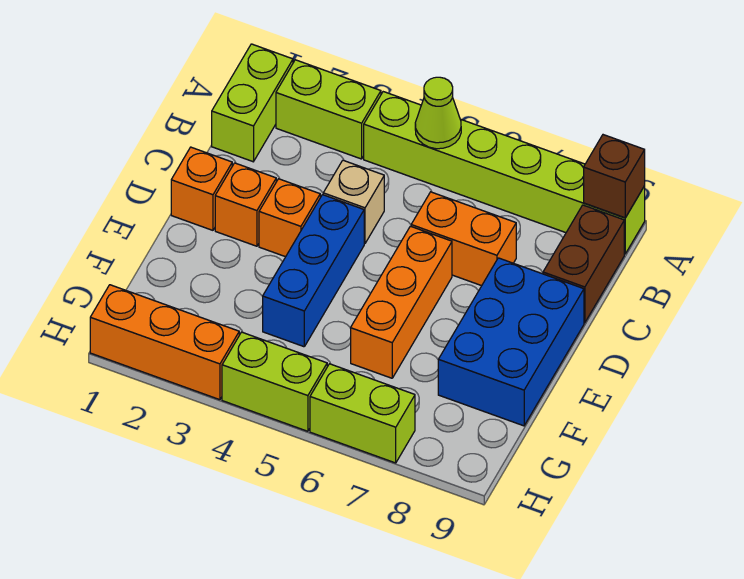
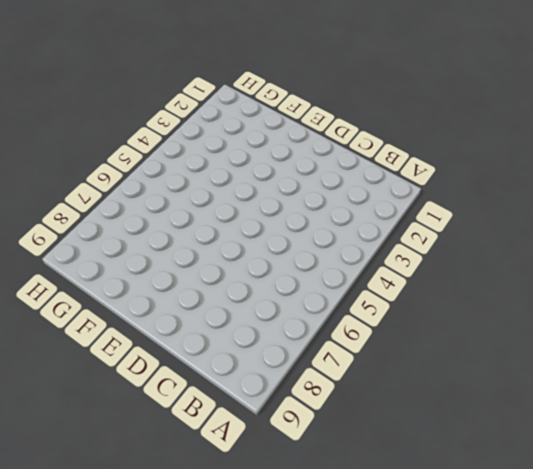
none -> lime brick A1:B1 level 1
none -> lime brick A2:A3 level 1
none -> lime brick A4:A9 level 1

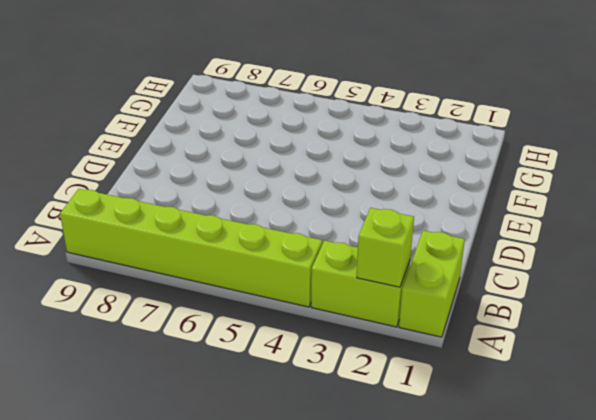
lime brick A2 level 2 -> none
none -> brown brick B9:C9 level 1
none -> tan brick C4 level 1
none -> orange brick C6:C7 level 1

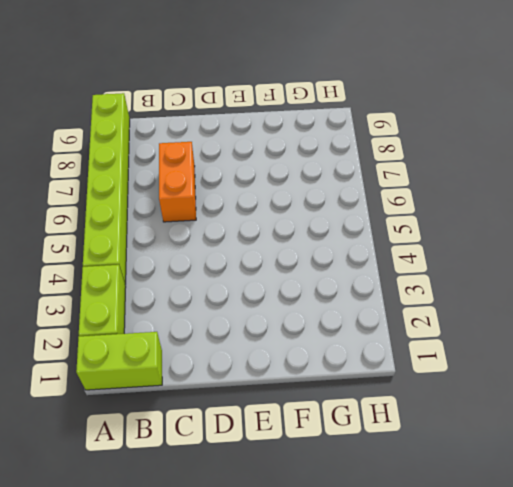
none -> brown brick B9:C9 level 1
none -> tan brick C4 level 1
none -> orange brick D1 level 1

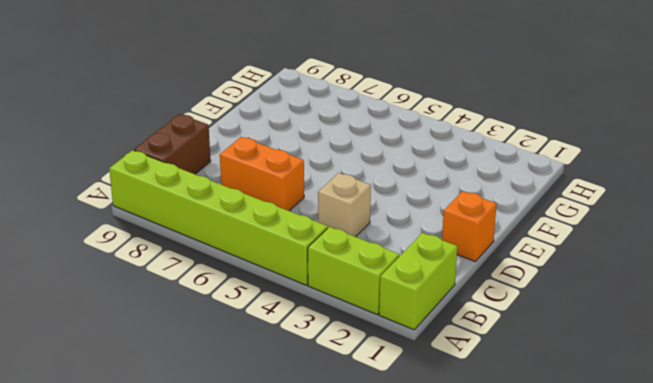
none -> orange brick D2 level 1
none -> orange brick D3 level 1
none -> blue brick D4:F4 level 1

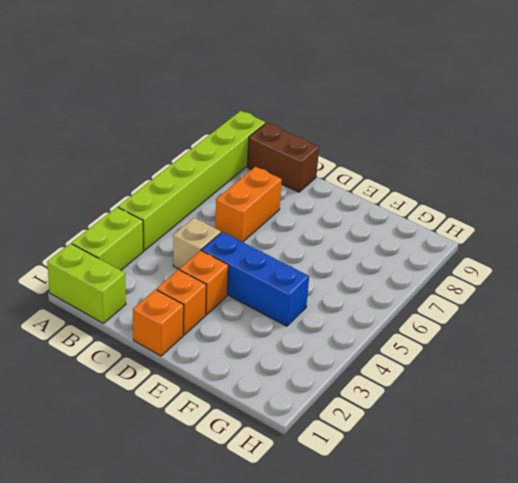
none -> orange brick D6:F6 level 1
none -> blue brick D8:F9 level 1
none -> orange brick H1:H3 level 1

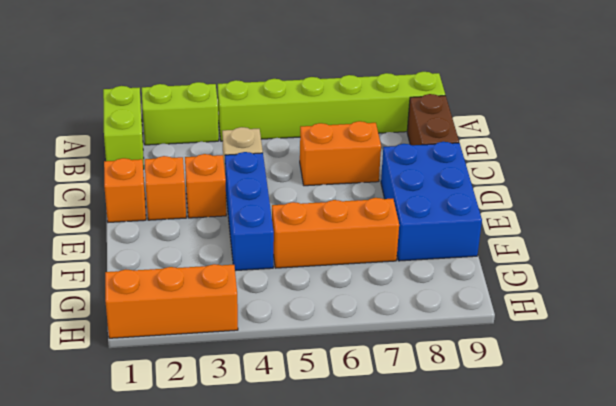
orange brick F5:F7 level 1 -> orange brick D6:F6 level 1
none -> lime brick H4:H5 level 1
none -> lime brick H6:H7 level 1
none -> lime cone A5 level 2

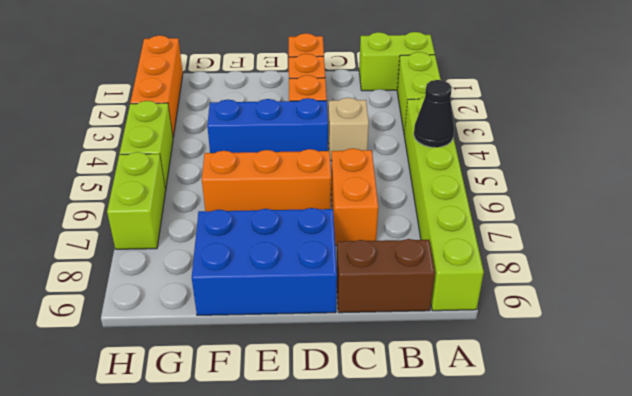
black cone A5 level 2 -> lime cone A5 level 2
none -> brown brick A9 level 2

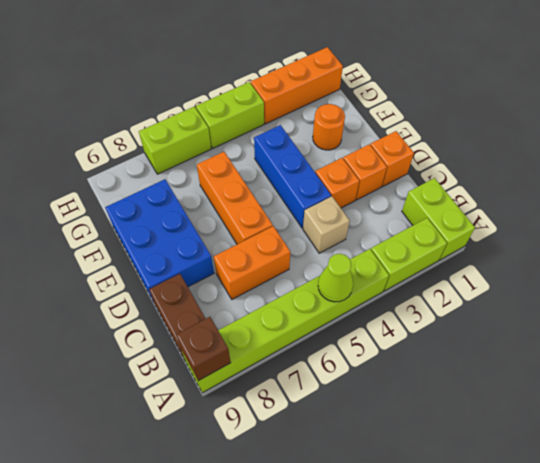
orange round brick F2 level 1 -> none

